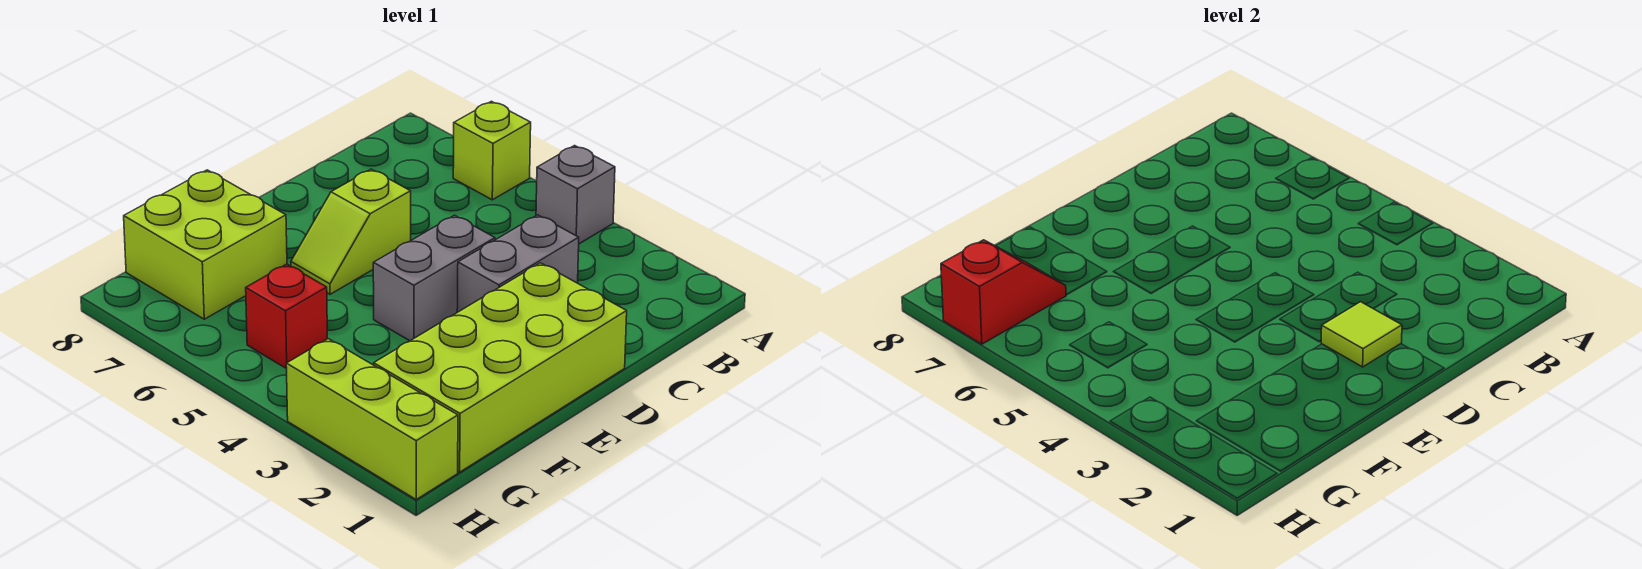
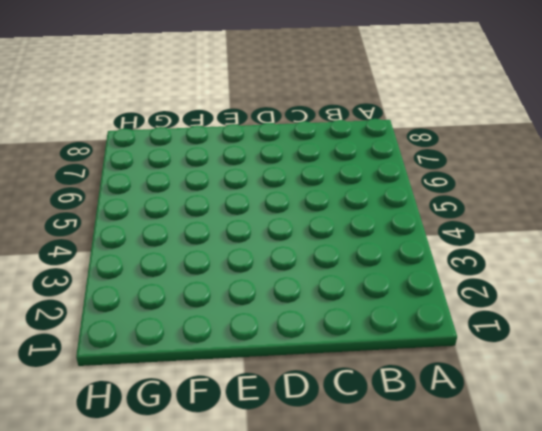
none -> grey brick A4 level 1
none -> lime brick A6 level 1

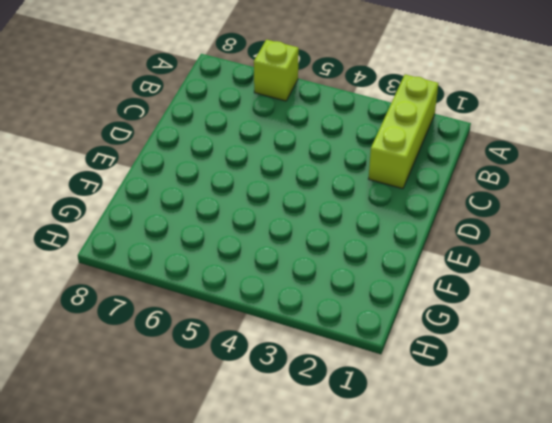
lime brick A2:C2 level 1 -> lime brick H1:H3 level 1
none -> grey brick A4 level 1
none -> grey brick C3:D3 level 1

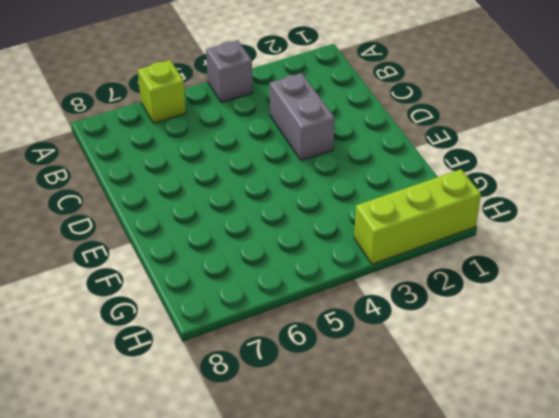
none -> lime brick D1:G2 level 1
none -> grey brick D4:E4 level 1

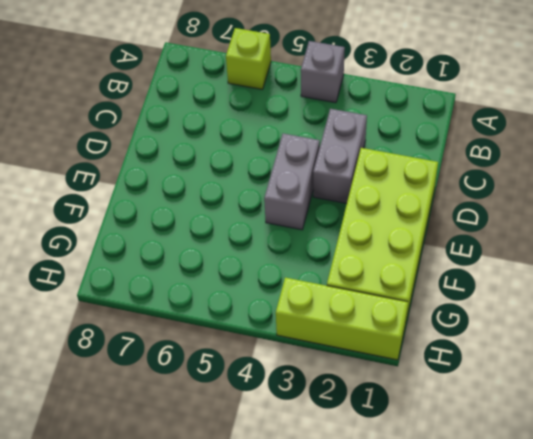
none -> lime slope D6:E6 level 1 top D
none -> lime brick F7:G8 level 1

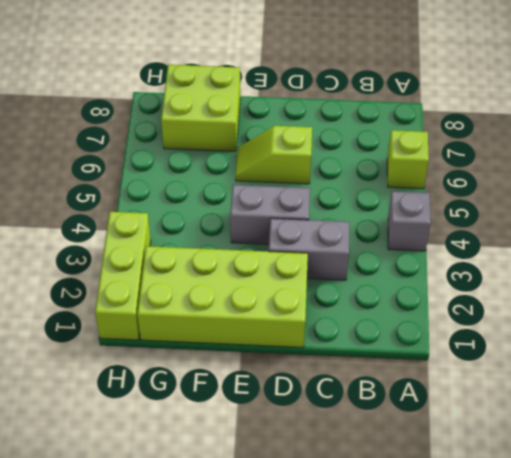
none -> red brick G5 level 1
none -> lime tile D2 level 2

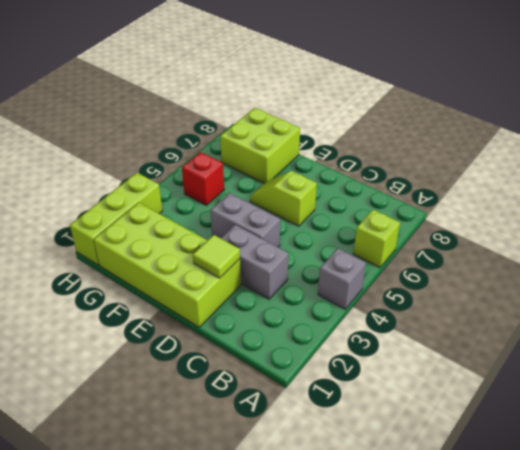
none -> red slope G7:H7 level 2 top H

